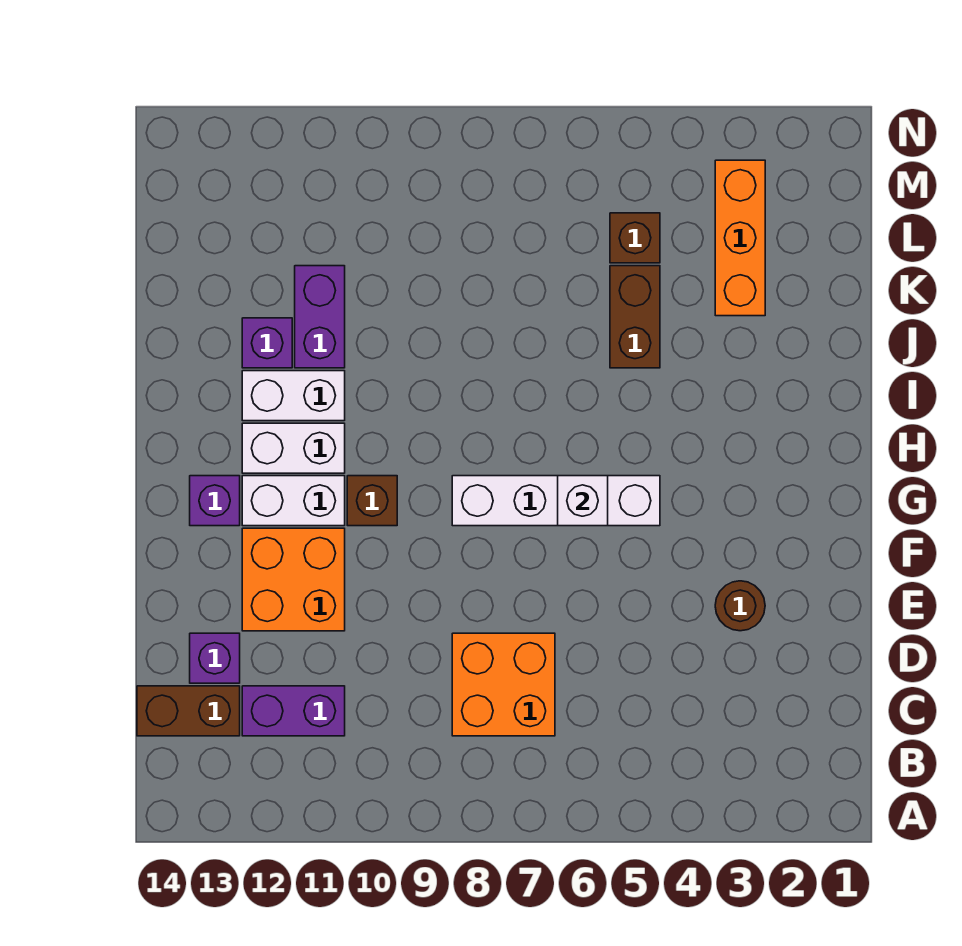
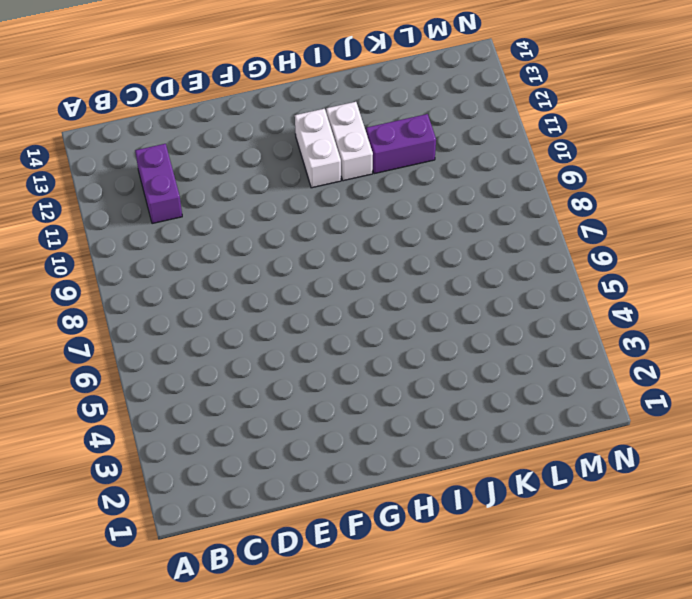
none -> orange brick C7:D8 level 1
none -> brown brick C13:C14 level 1
none -> purple brick D13 level 1

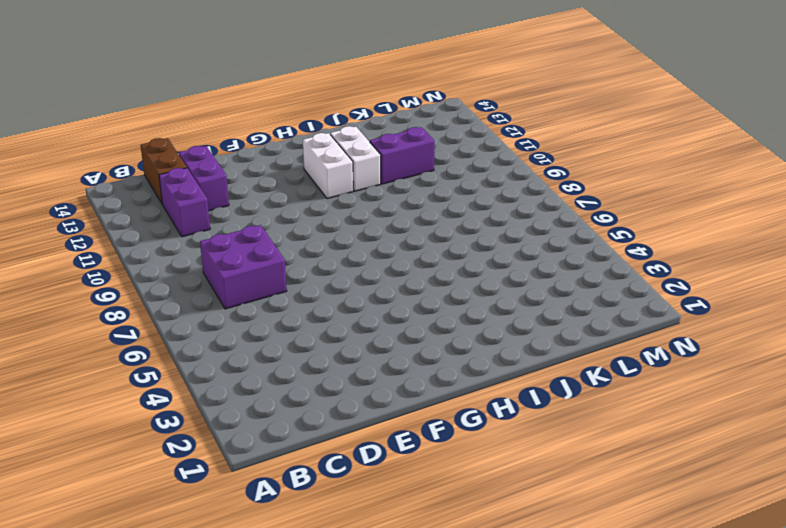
purple brick C7:D8 level 1 -> orange brick C7:D8 level 1
purple brick D12:D13 level 1 -> purple brick D13 level 1
none -> brown round brick E3 level 1
none -> orange brick E11:F12 level 1
none -> white brick G5:G8 level 1

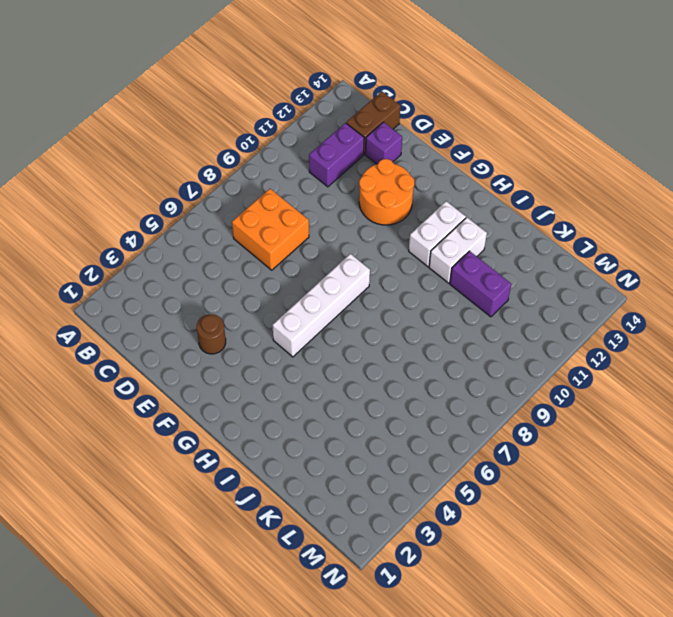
orange round brick E11:F12 level 1 -> orange brick E11:F12 level 1
none -> brown brick G10 level 1
none -> white brick G11:G12 level 1
none -> purple brick G13 level 1

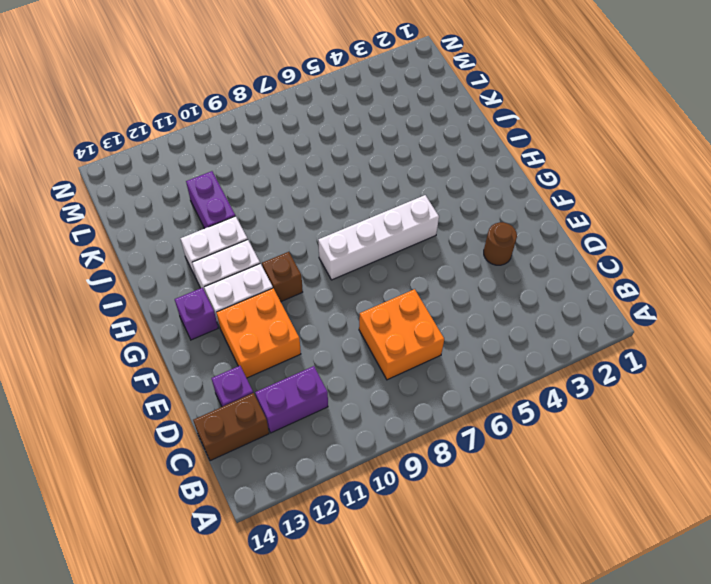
none -> brown brick J5:K5 level 1
none -> purple brick J12 level 1
none -> orange brick K3:M3 level 1

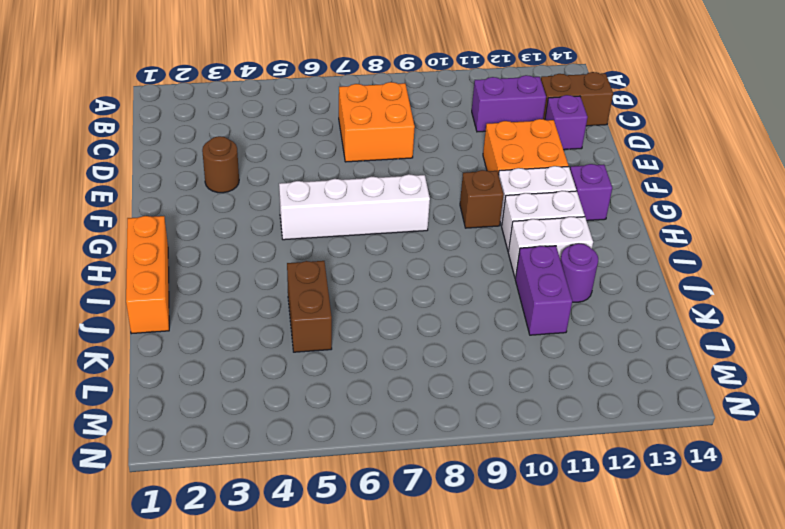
orange brick H1:J1 level 1 -> orange brick K3:M3 level 1
purple round brick J12 level 1 -> purple brick J12 level 1
none -> brown brick L5 level 1
none -> white brick G6 level 2

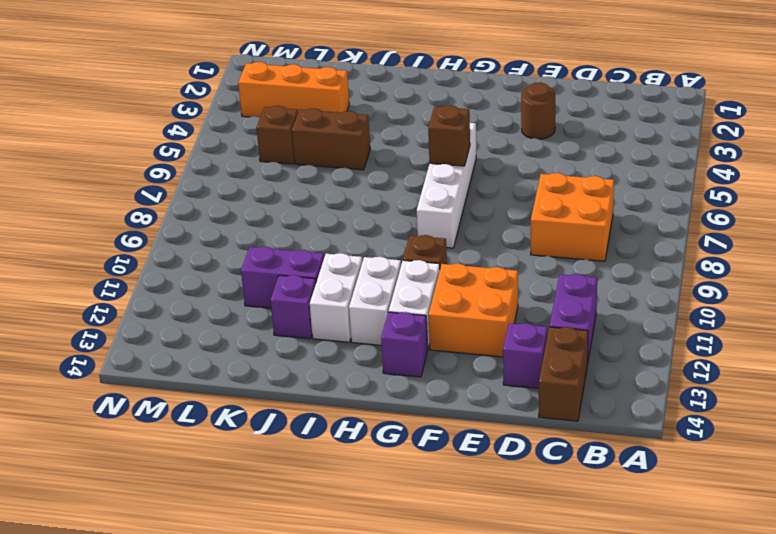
brown brick G6 level 2 -> white brick G6 level 2

